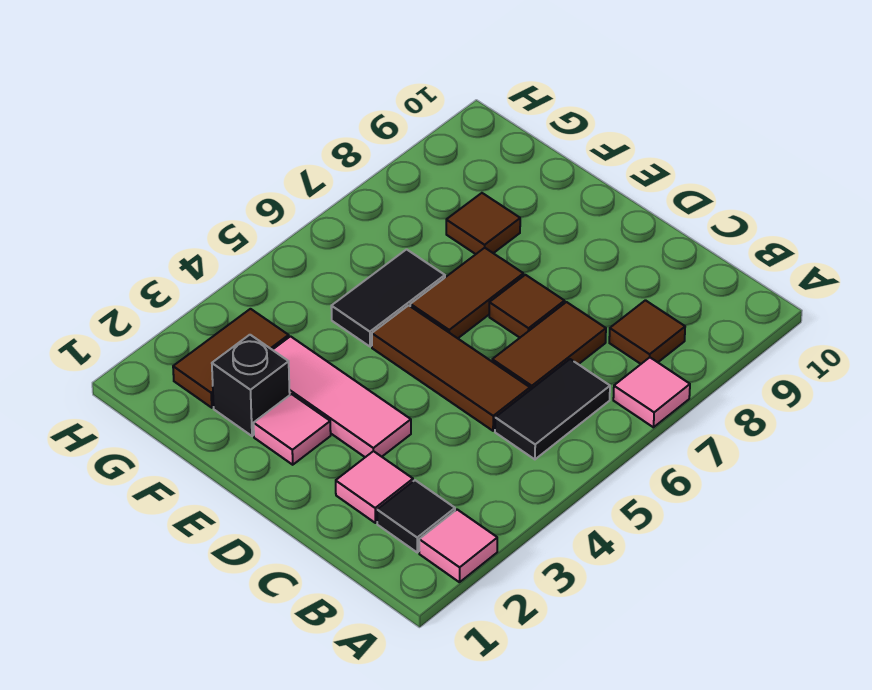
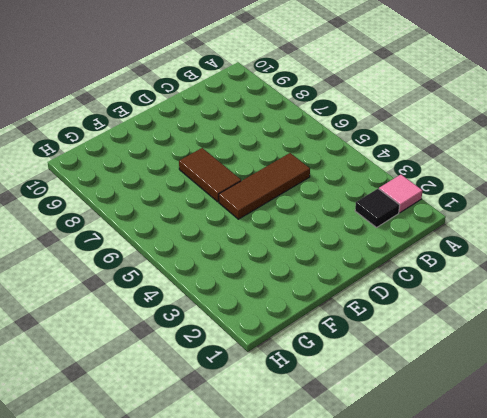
none -> pink tile A7 level 1
none -> black tile B5:B6 level 1
none -> brown tile B8 level 1

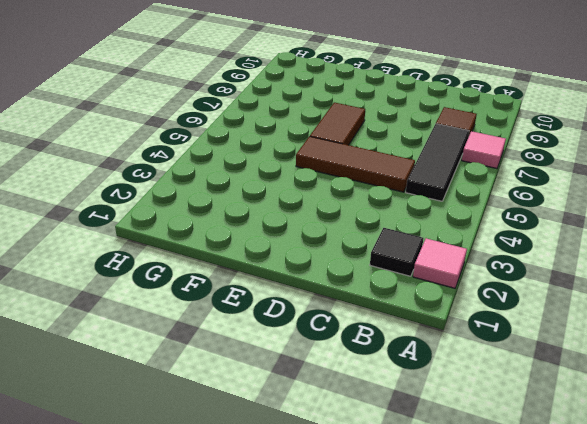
black tile B5:B7 level 1 -> black tile B5:B6 level 1
none -> pink tile C2 level 1
none -> brown tile C6:C7 level 1
none -> pink tile D3:F3 level 1

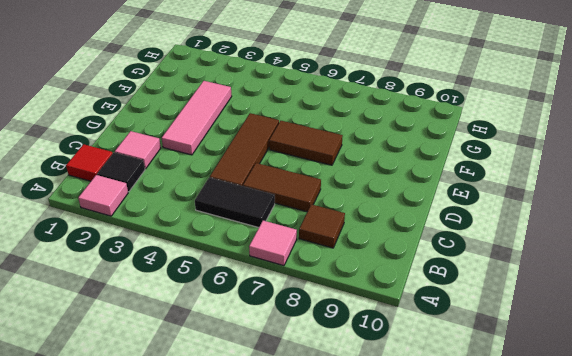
red tile B1 level 1 -> none
none -> brown tile D7 level 1
none -> pink tile E2 level 1
none -> black brick F2 level 1

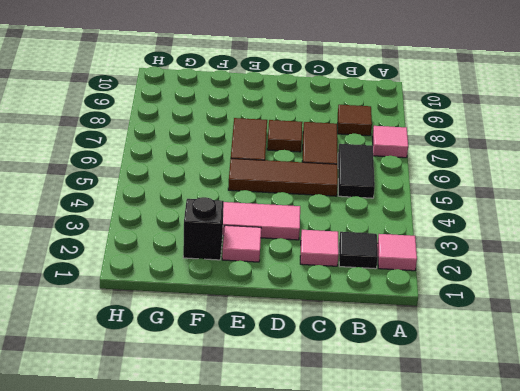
none -> black tile F5:F6 level 1
none -> brown tile F8 level 1
none -> brown tile G2:G3 level 1

